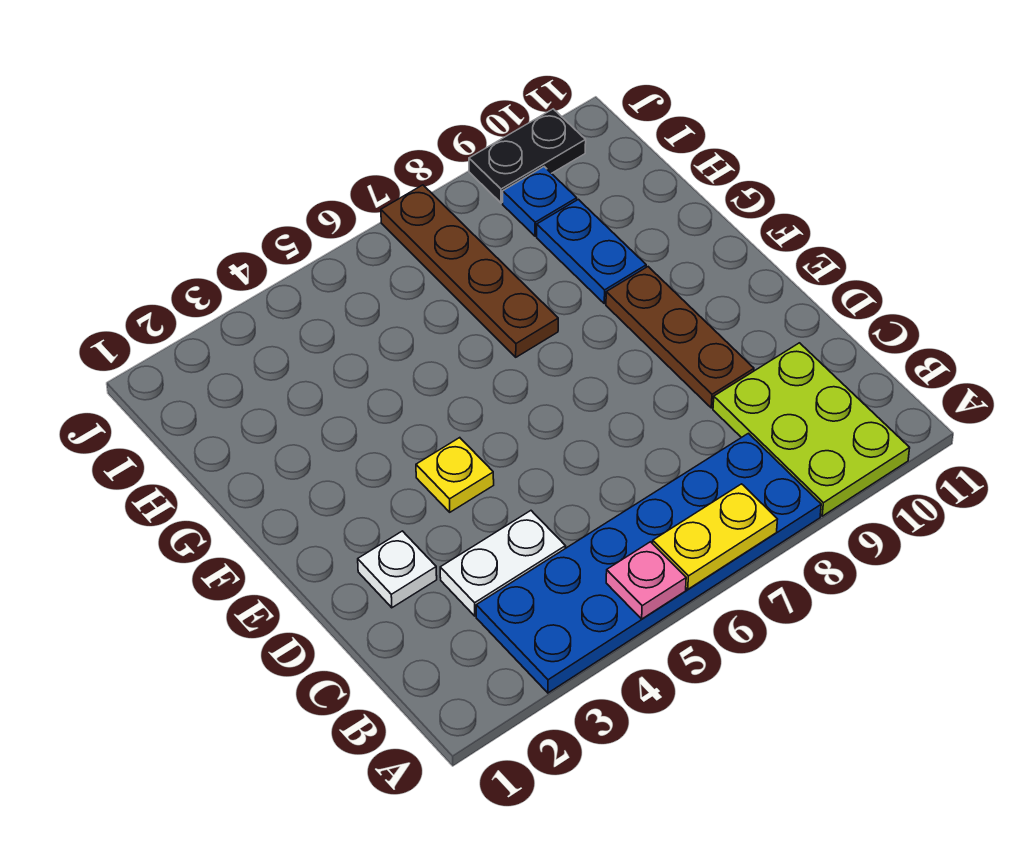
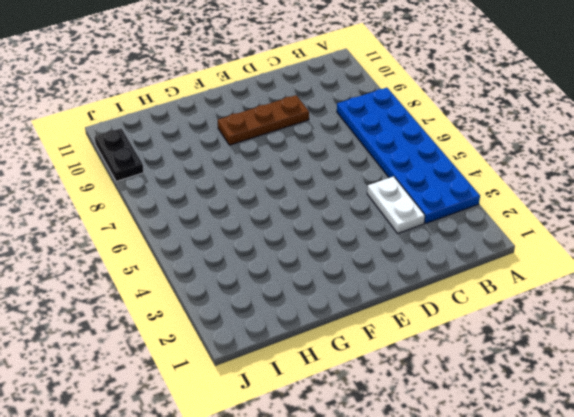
none -> lime plate A9:C10 level 1
none -> white plate D2 level 1
none -> yellow plate E4 level 1

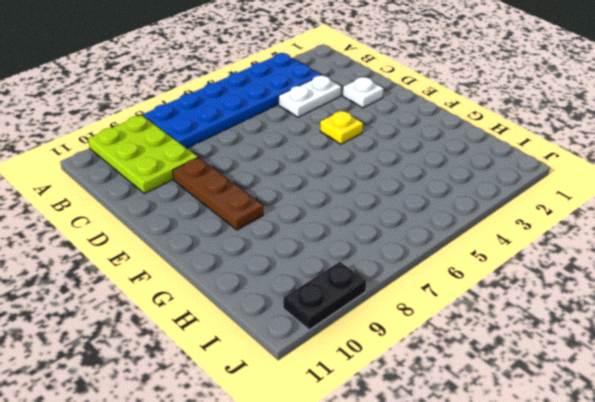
none -> brown plate G7:J7 level 1
none -> blue plate G9:H9 level 1
none -> blue plate I9 level 1

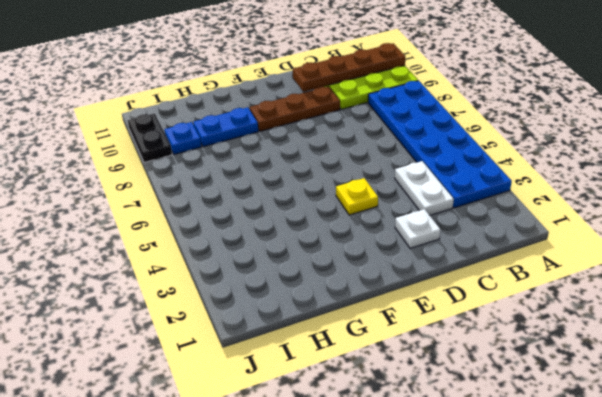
brown plate A10:D10 level 2 -> brown plate G7:J7 level 1
none -> pink plate A5 level 2
none -> yellow plate A6:A7 level 2

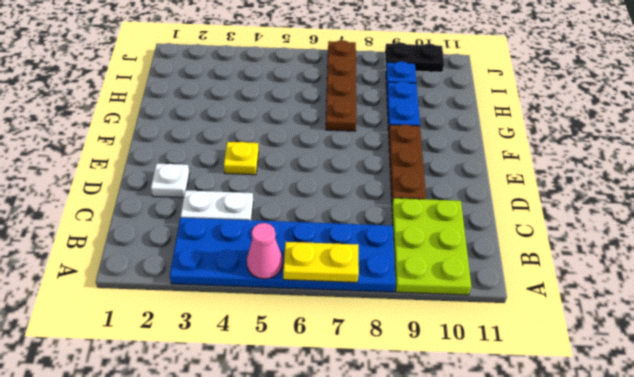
pink cone A5 level 2 -> pink plate A5 level 2

